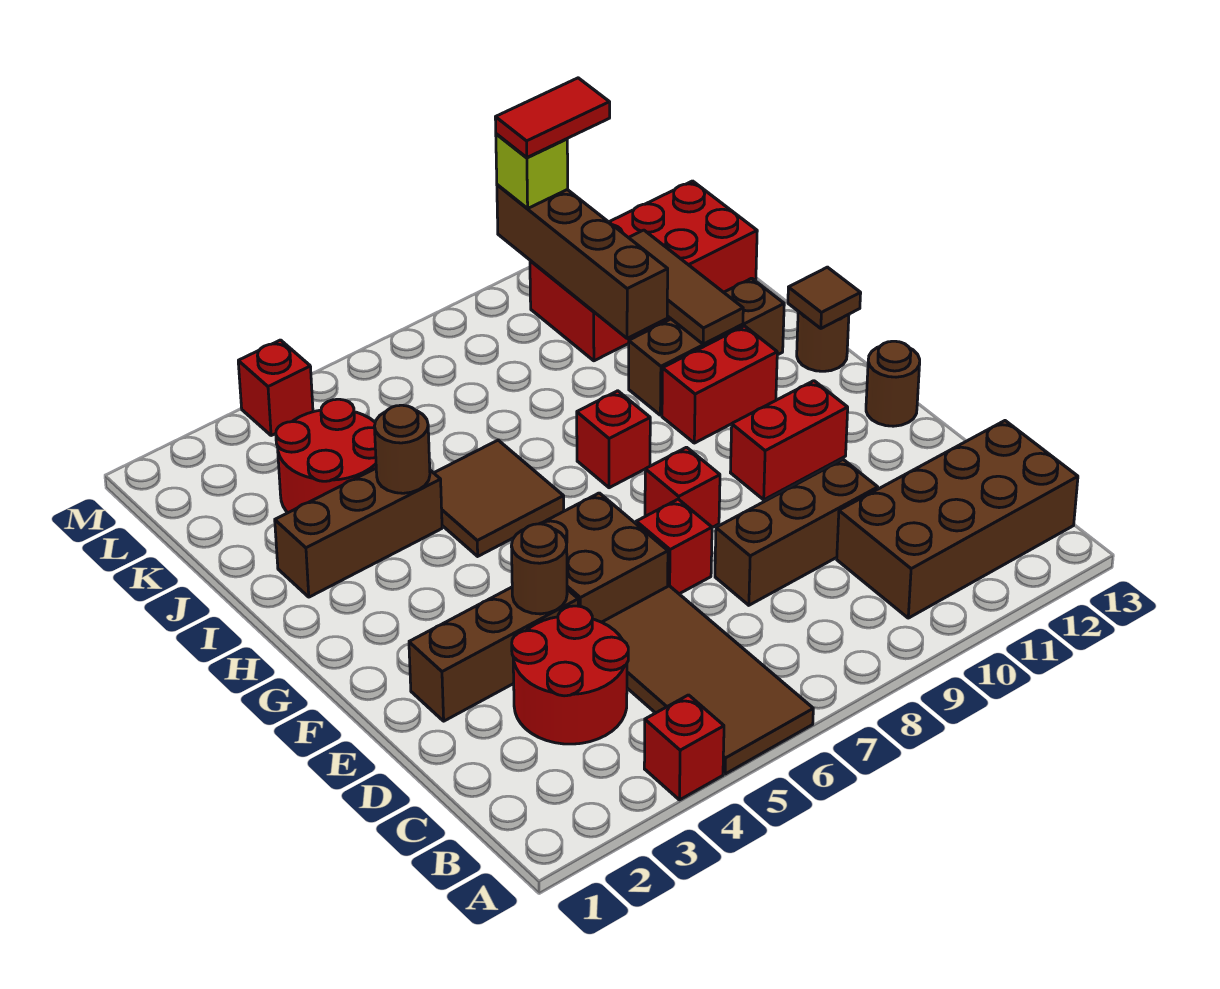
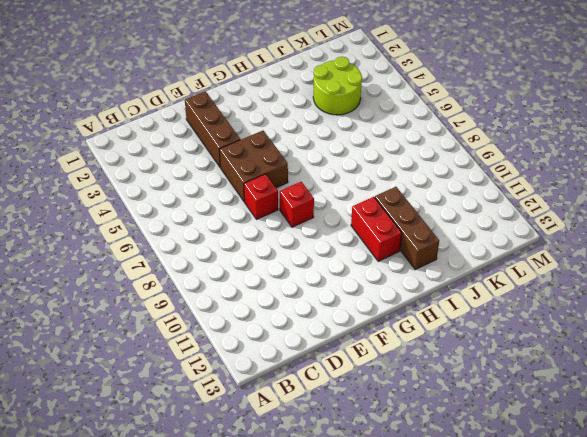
lime round brick J3:K4 level 1 -> red round brick J3:K4 level 1
none -> red brick A4 level 1
none -> brown tile A5:D6 level 1
none -> brown brick B10:C13 level 1

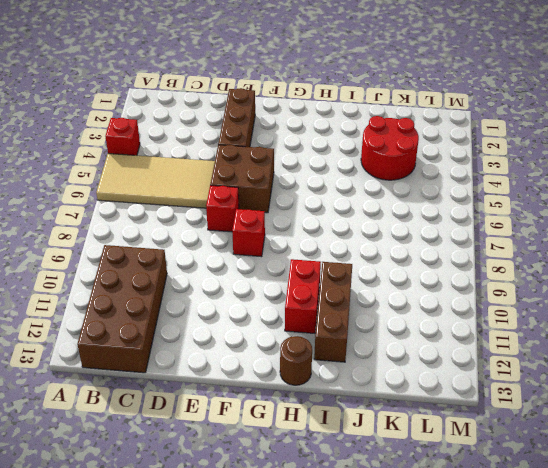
tan tile A5:D6 level 1 -> brown tile A5:D6 level 1
none -> red round brick C3:D4 level 1
none -> brown brick D8:D10 level 1
none -> red brick F10:F11 level 1

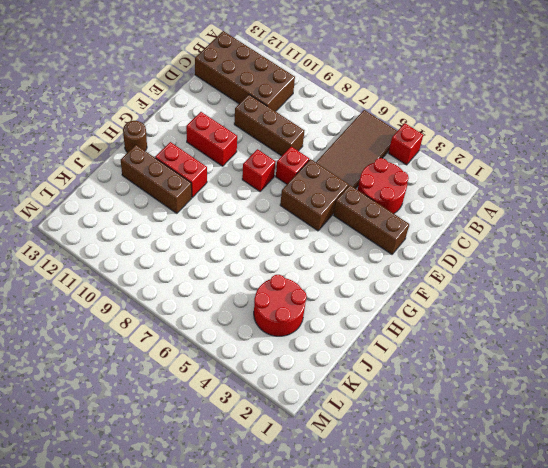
none -> brown round brick F13 level 1
none -> brown tile H5:I6 level 1
none -> red brick H8 level 1

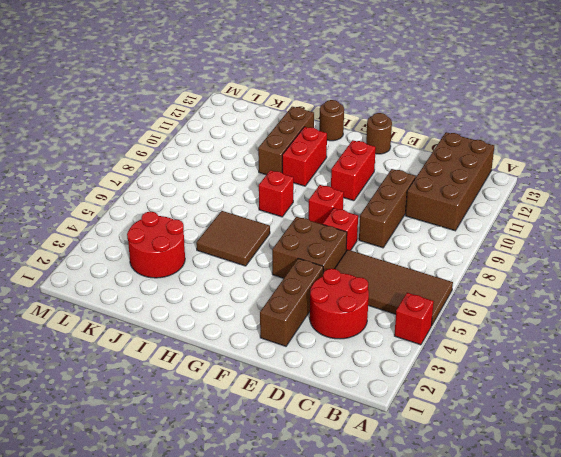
none -> brown brick I2:I4 level 1
none -> red brick K10:L13 level 1
none -> red brick M4 level 1

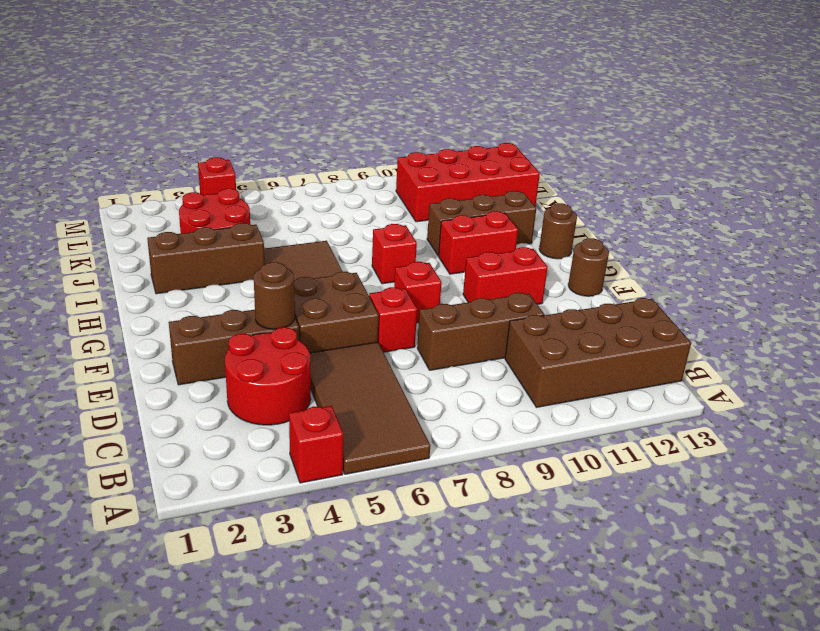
none -> brown tile H13 level 2
none -> brown round brick I4 level 2
none -> brown tile I11:K11 level 2

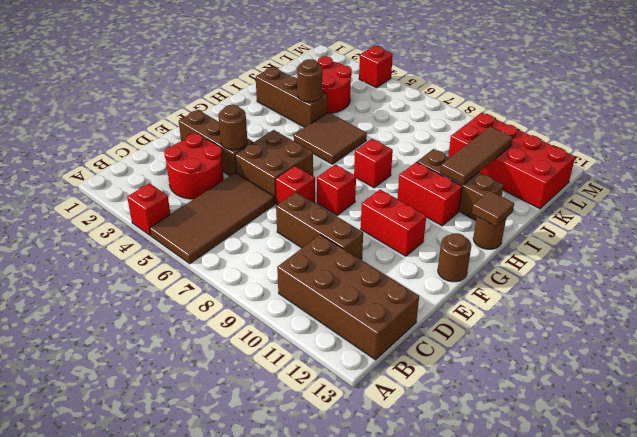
none -> brown brick J10:M10 level 2
none -> lime brick M10 level 3
none -> red tile M10:M11 level 4

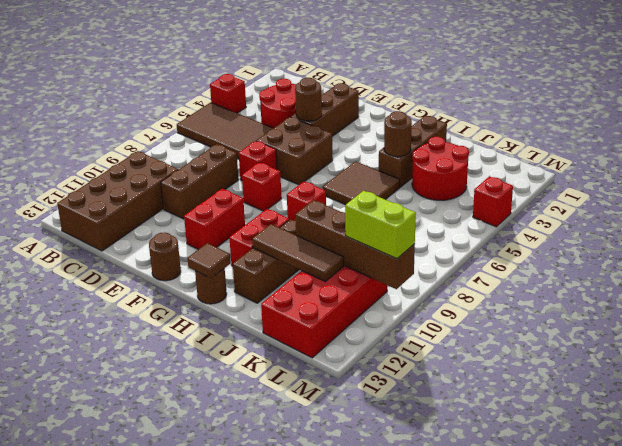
lime brick L10:M10 level 3 -> lime brick M10 level 3
none -> red tile M10:M11 level 4

